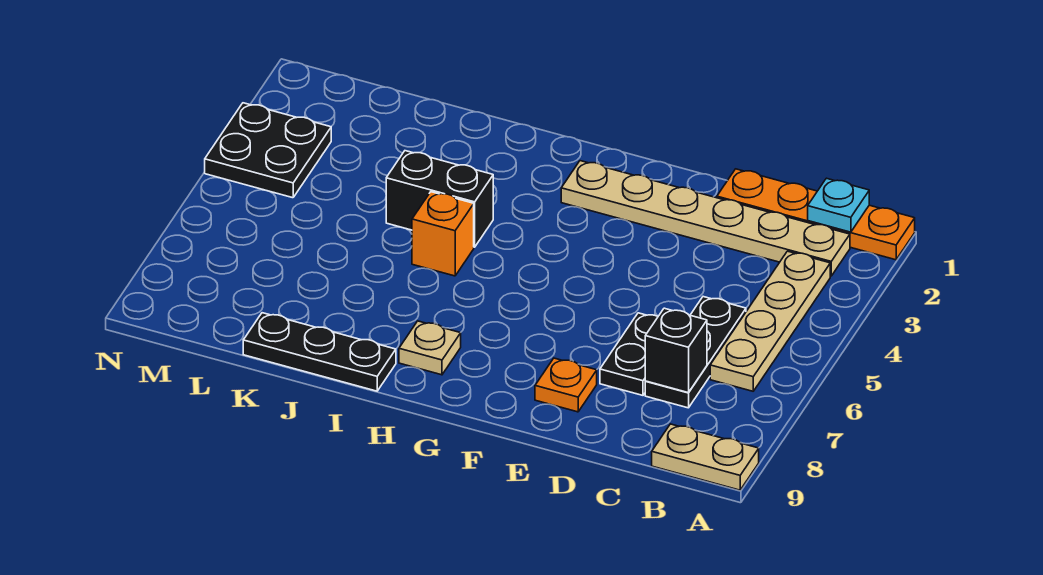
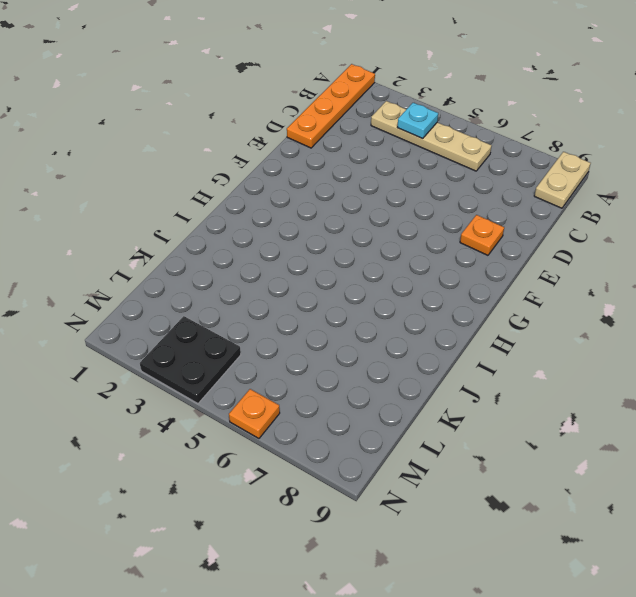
cyan plate B4 level 2 -> cyan plate B1 level 2
orange plate N6 level 1 -> none
none -> tan plate B2:G2 level 1
none -> black plate C5:C7 level 1
none -> black plate D6:D7 level 1

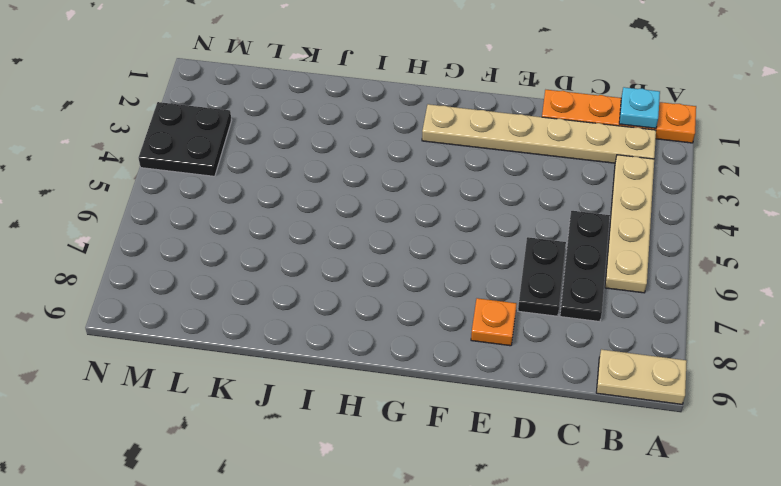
none -> tan plate H8 level 1
none -> black brick I4:J4 level 1
none -> orange brick I5 level 1

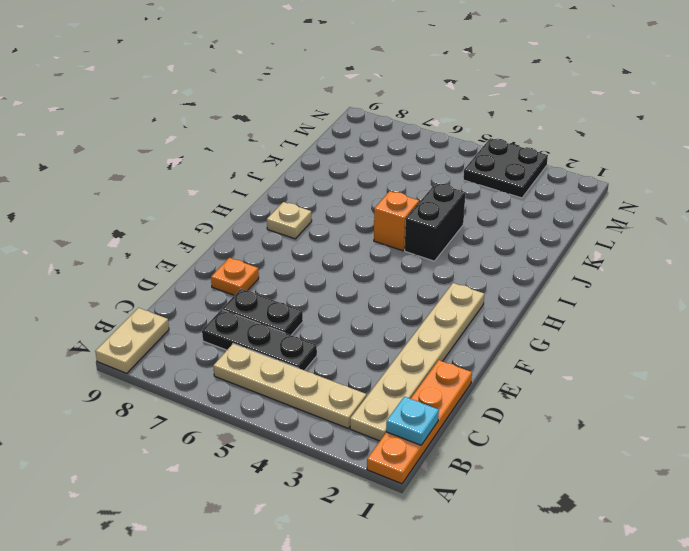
none -> black plate I9:K9 level 1
none -> black brick C7 level 2

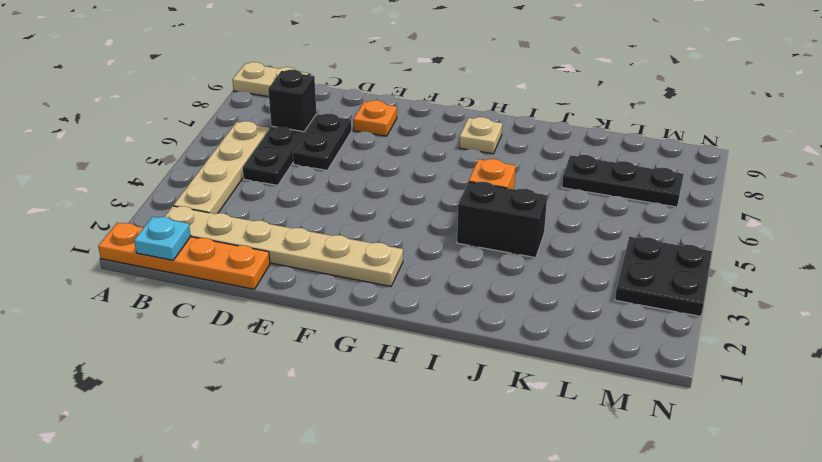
black plate K7:M7 level 1 -> black plate I9:K9 level 1

